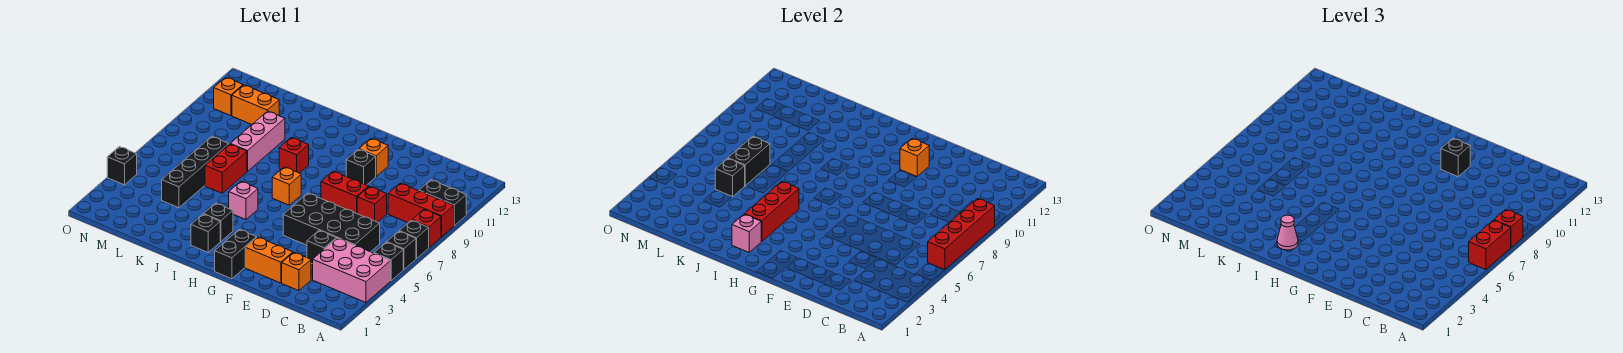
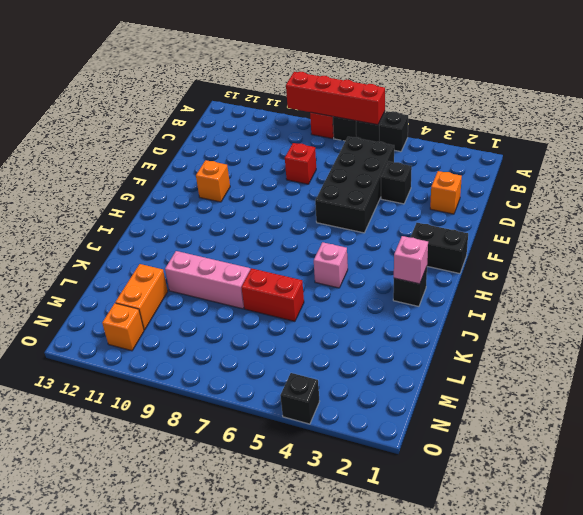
none -> pink brick A3:C4 level 1
none -> red brick A9:C9 level 1
none -> black brick A10:B10 level 1
none -> orange brick E2:F2 level 1

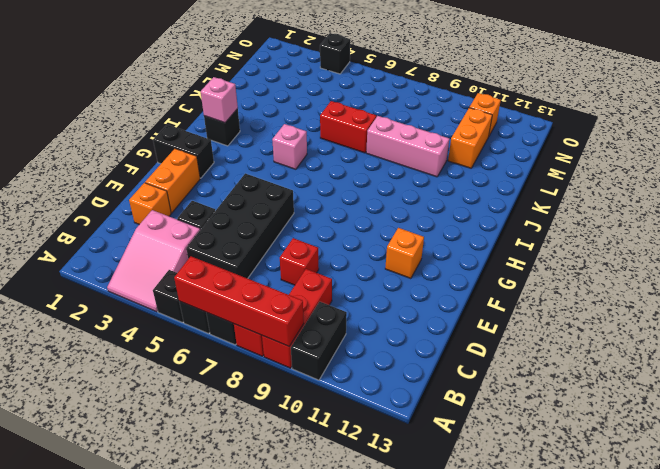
pink slope A3:C4 level 1 top C -> pink brick A3:C4 level 1
none -> red brick E8:F8 level 1
none -> black brick F10 level 1
none -> orange brick H7 level 1
none -> black brick I3 level 1

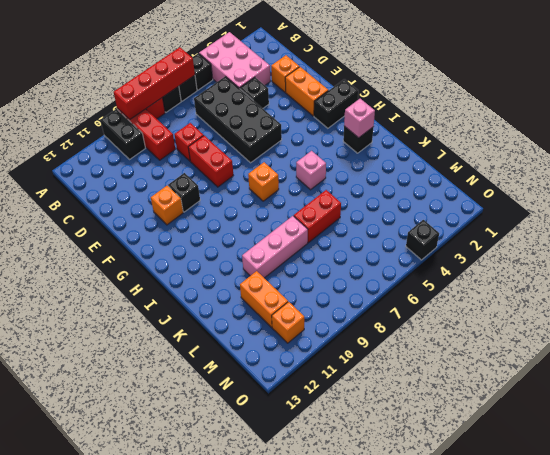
none -> black brick I3 level 1
none -> red brick I9 level 1
none -> black brick L4:L7 level 1
none -> orange brick F11 level 2

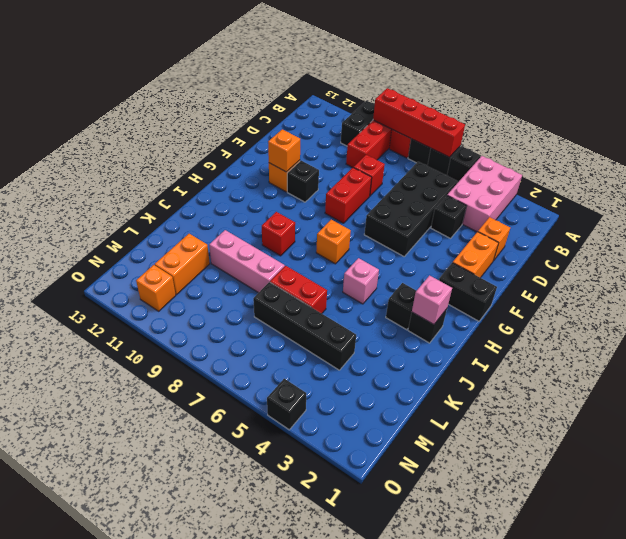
none -> red brick I3:I5 level 2
none -> black brick L5 level 2
none -> black brick L6:L7 level 2
none -> red brick A6:A7 level 3

